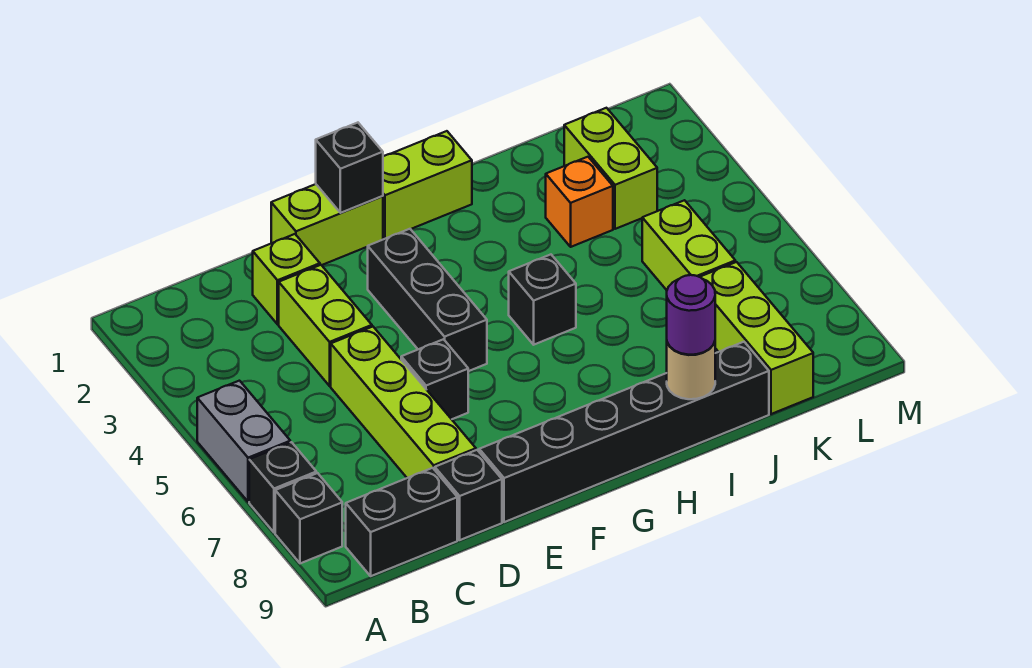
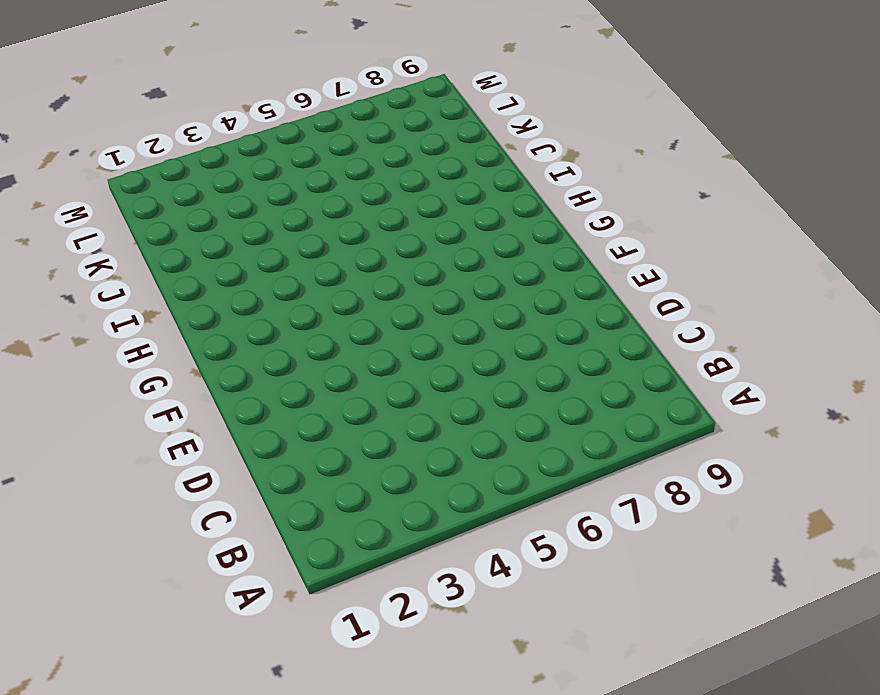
none -> grey brick A5:A6 level 1
none -> black brick A7 level 1
none -> black brick A8 level 1

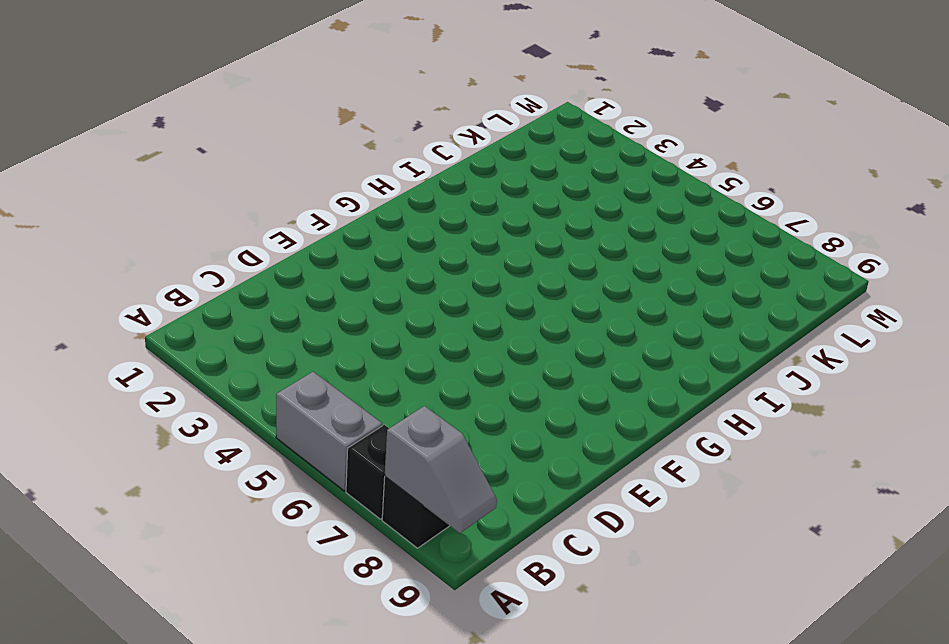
grey slope A8:A9 level 2 top 8 -> none
none -> black brick B9:C9 level 1
none -> lime brick D2 level 1
none -> lime brick D3:D4 level 1

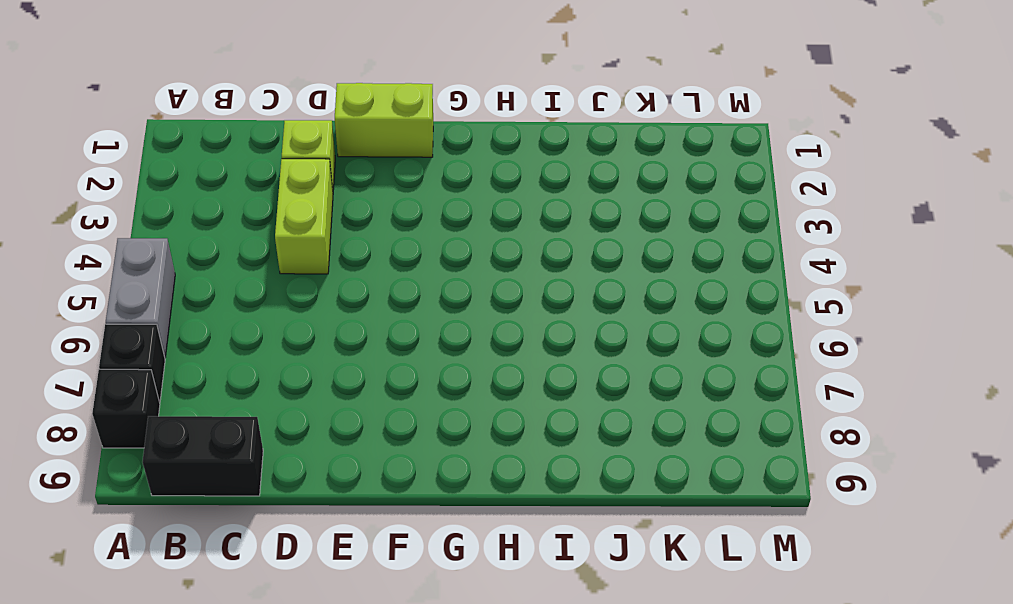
none -> lime brick D5:D8 level 1
none -> black brick D9 level 1
none -> black brick E6 level 1

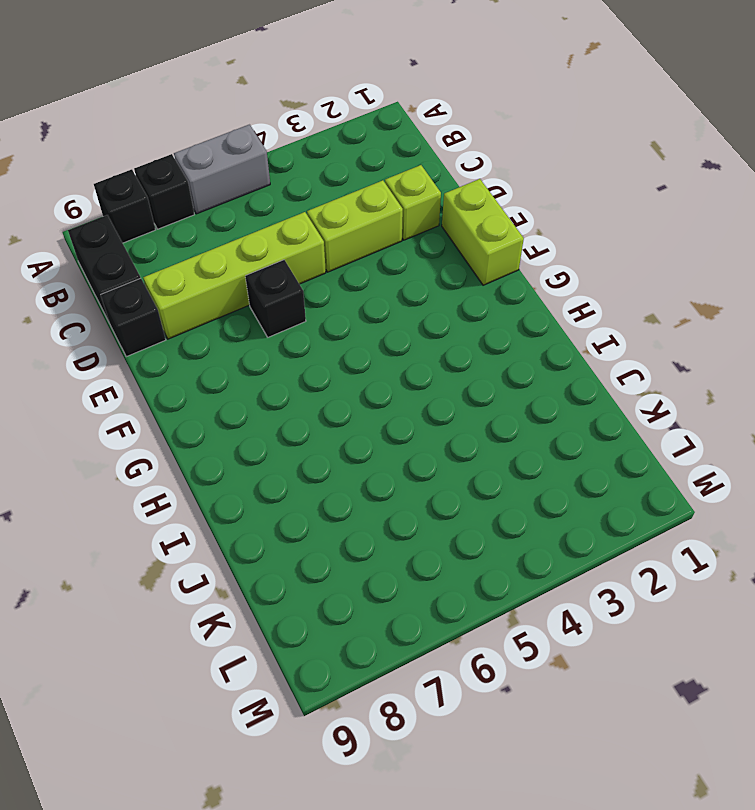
none -> black brick E9:J9 level 1
none -> black brick F3:F5 level 1
none -> lime brick G1:H1 level 1

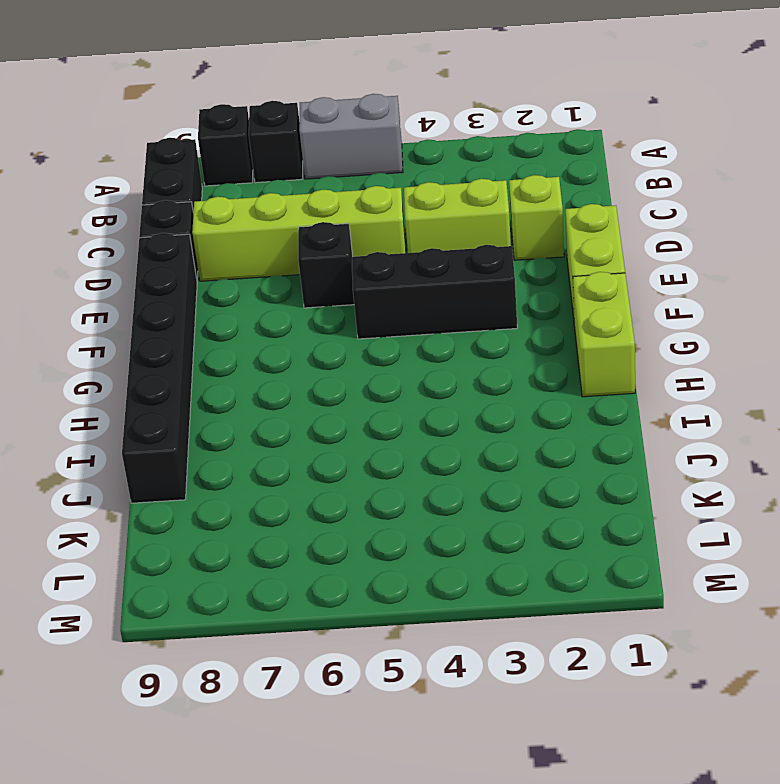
none -> black brick H5 level 1
none -> orange brick J3 level 1
none -> lime brick K2:K3 level 1

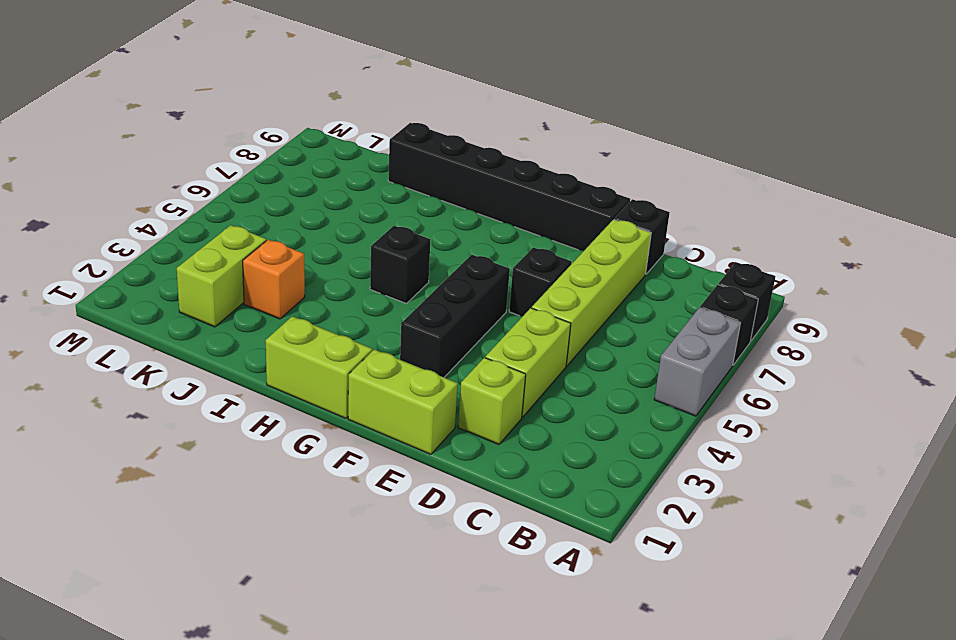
none -> black brick B9:C9 level 1
none -> lime brick K5:K6 level 1
none -> lime brick K7:K9 level 1

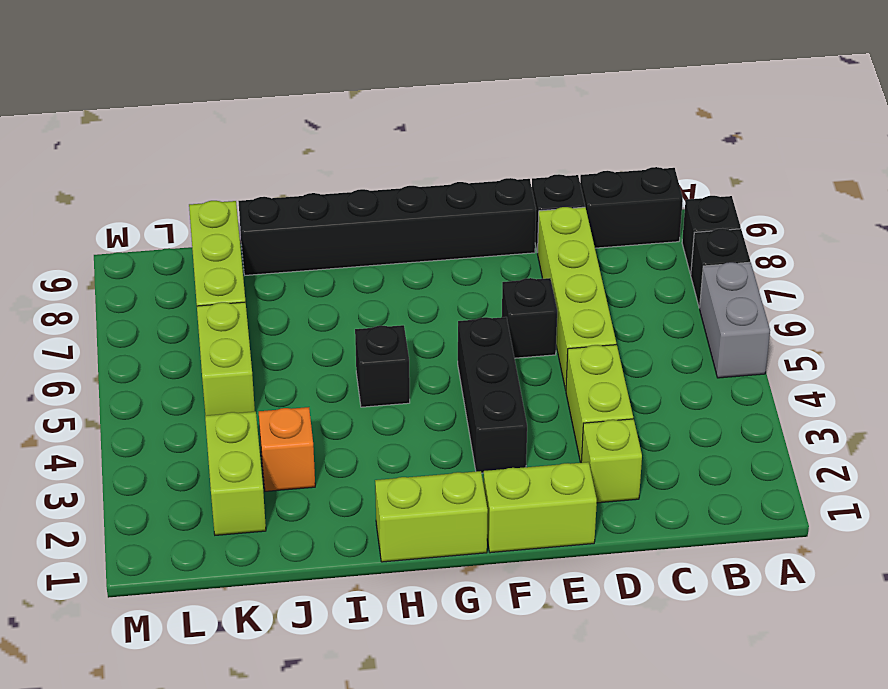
none -> black brick F1 level 2
none -> tan round brick I9 level 2
none -> purple round brick I9 level 3

